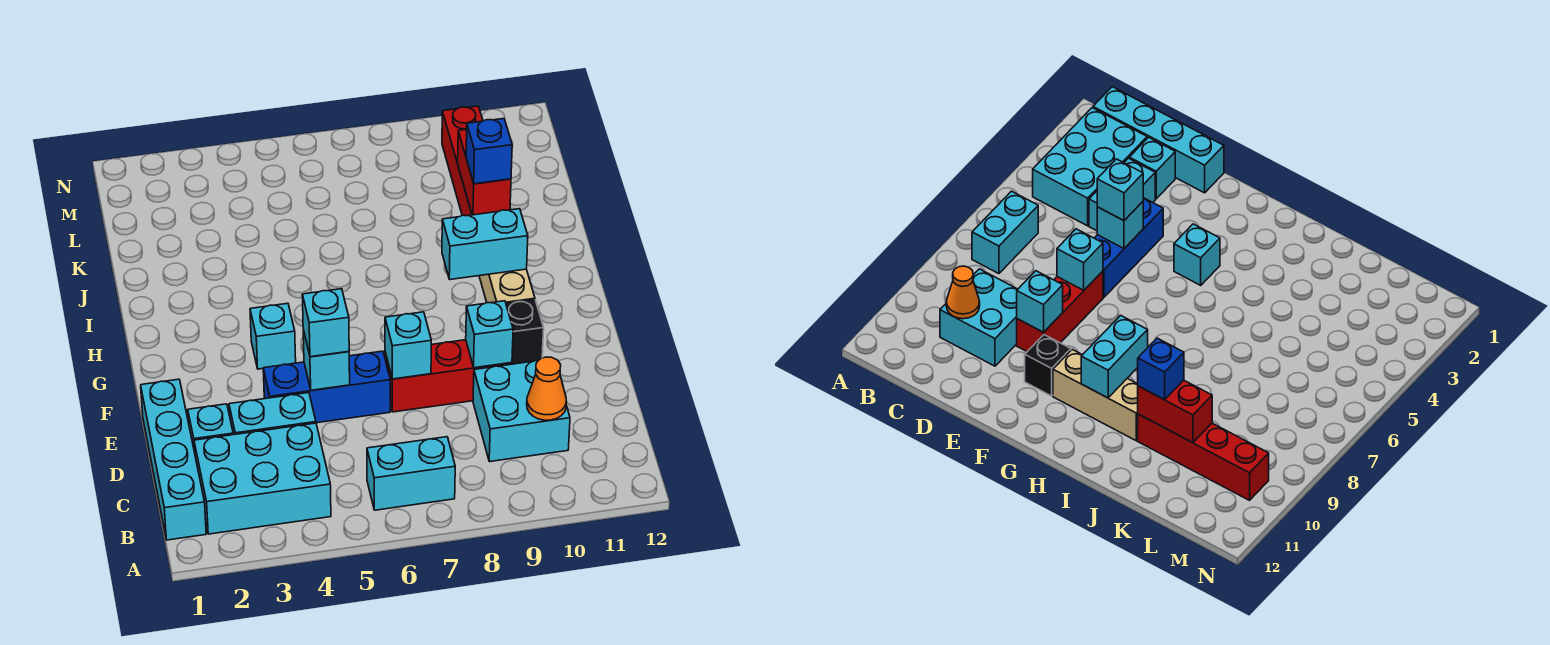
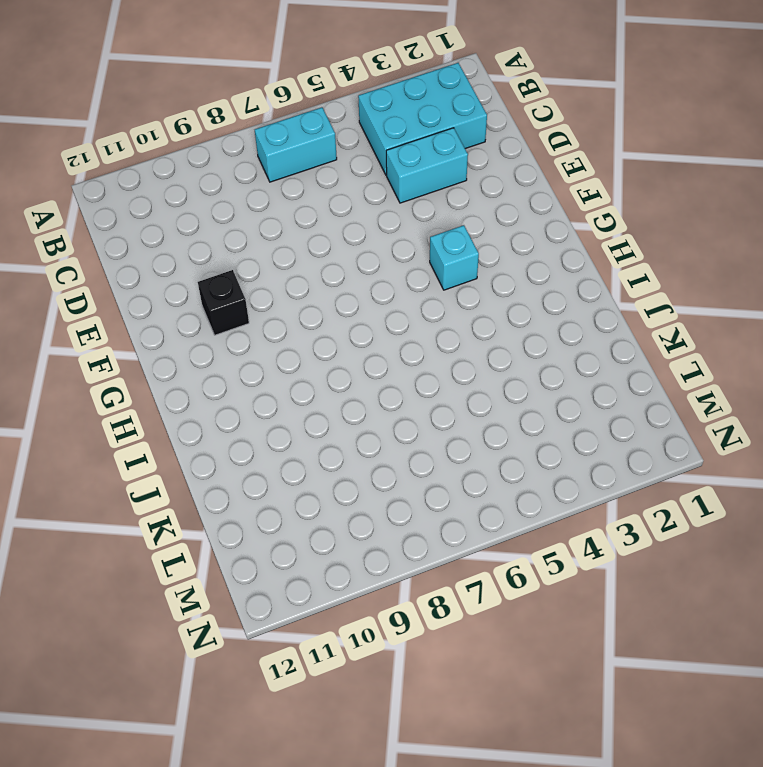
none -> cyan brick B1:E1 level 1
none -> cyan brick C9:D10 level 1
none -> cyan brick D2 level 1

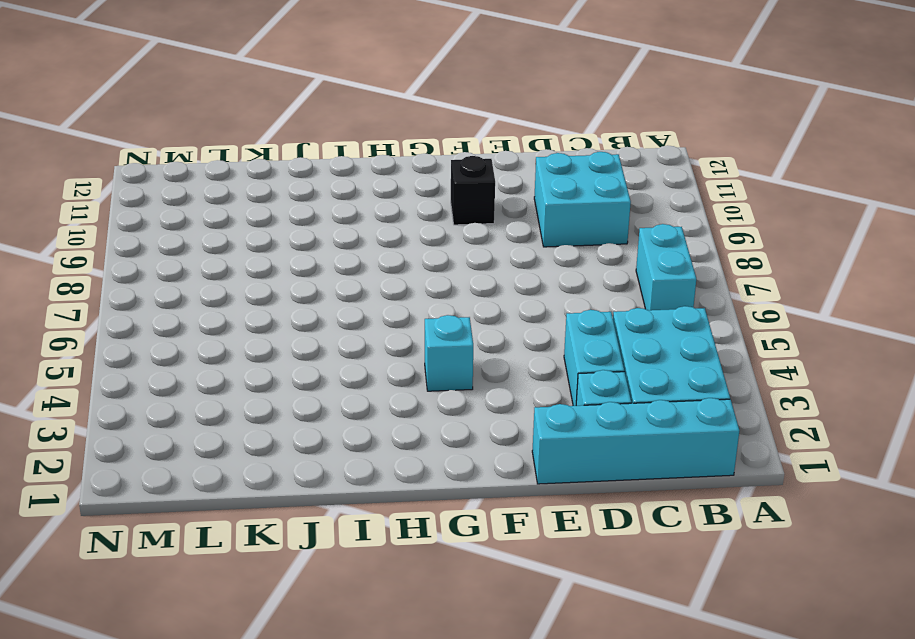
none -> blue brick E4:E6 level 1
none -> red brick E7:E9 level 1
none -> tan brick G10:I10 level 1

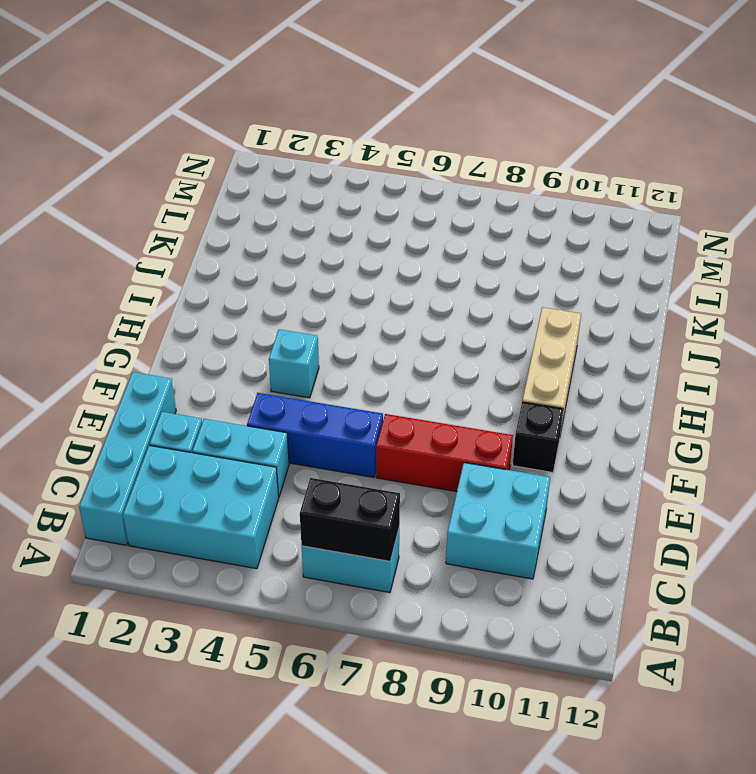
black brick B6:B7 level 2 -> none
none -> red brick J10:M10 level 1
none -> orange cone C10 level 2
none -> cyan brick E5 level 2

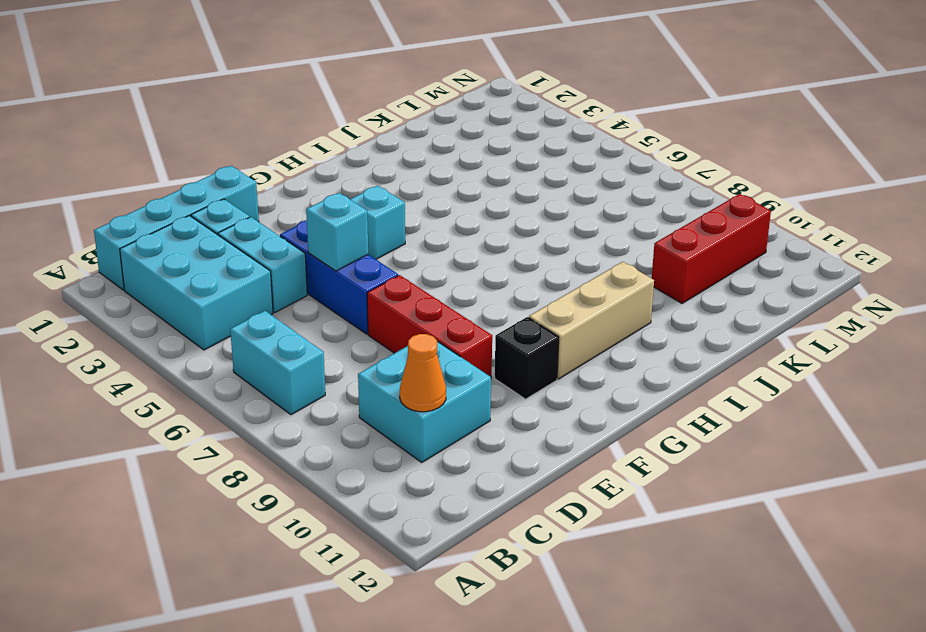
red brick K10:M10 level 1 -> red brick J10:M10 level 1
none -> cyan brick E7 level 2
none -> cyan brick E9 level 2
none -> cyan brick H9:H10 level 2

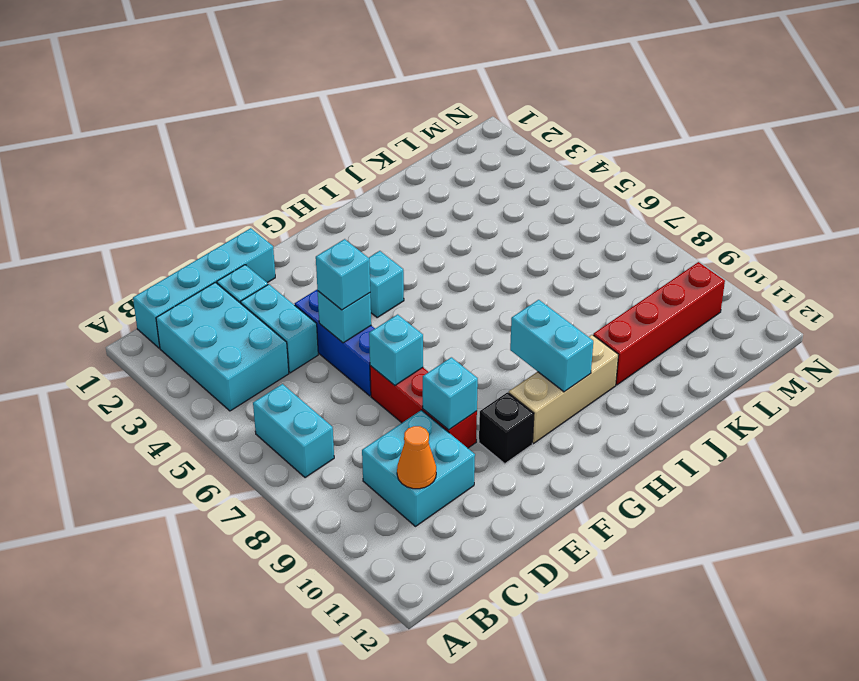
none -> red brick J10:K10 level 2
none -> blue brick J10 level 3

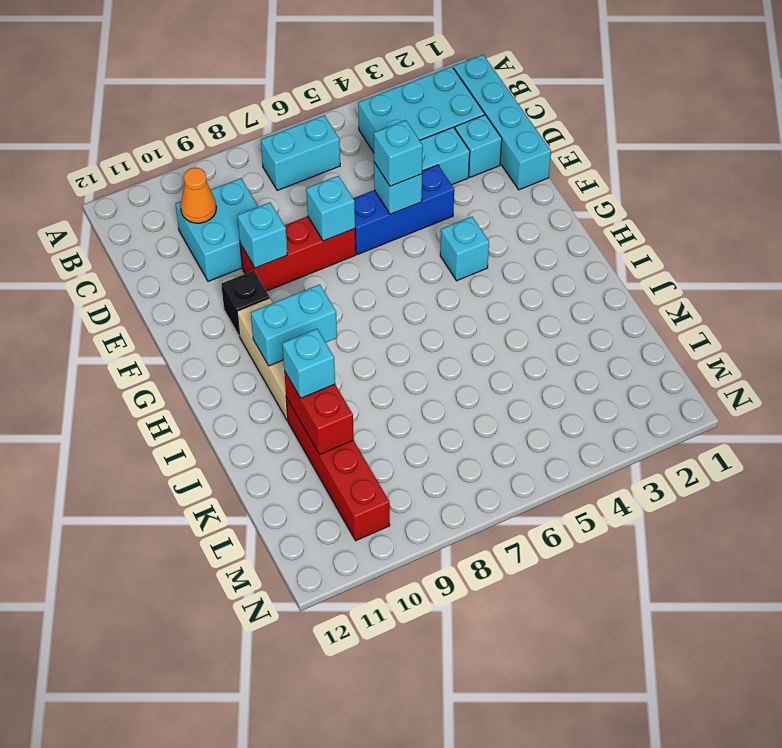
cyan brick J10 level 3 -> blue brick J10 level 3

